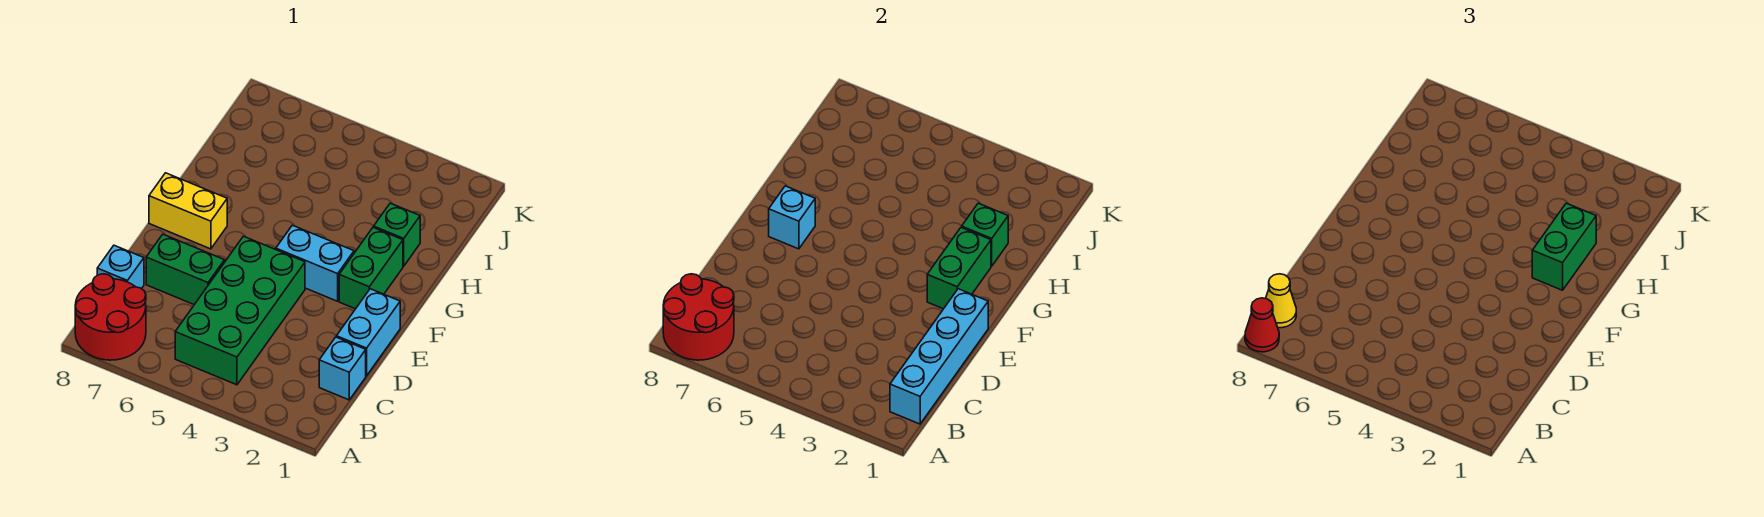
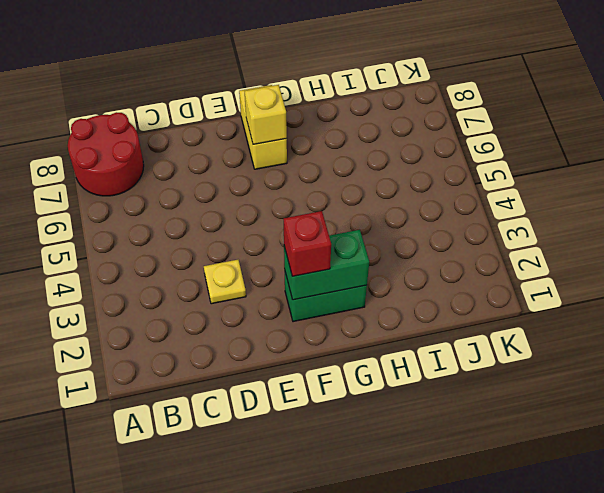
yellow plate D3 level 1 -> none
red brick F2 level 3 -> none
yellow brick F7 level 2 -> cyan brick F7 level 2
none -> green brick B4:E5 level 1
none -> cyan brick C1 level 1
none -> cyan brick C8 level 1

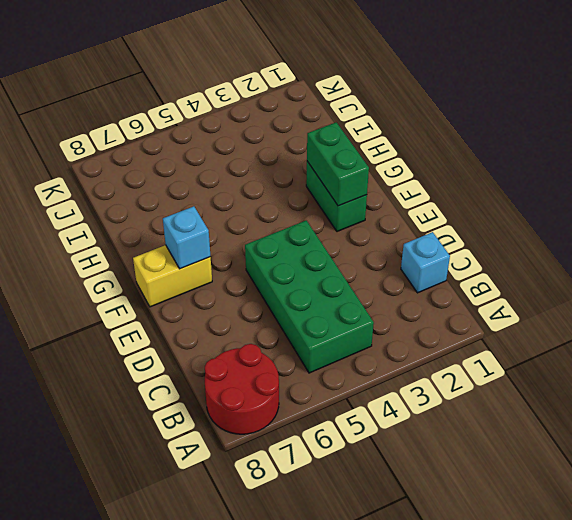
none -> cyan brick C8 level 1
none -> cyan brick D1:E1 level 1
none -> green brick D6:D7 level 1

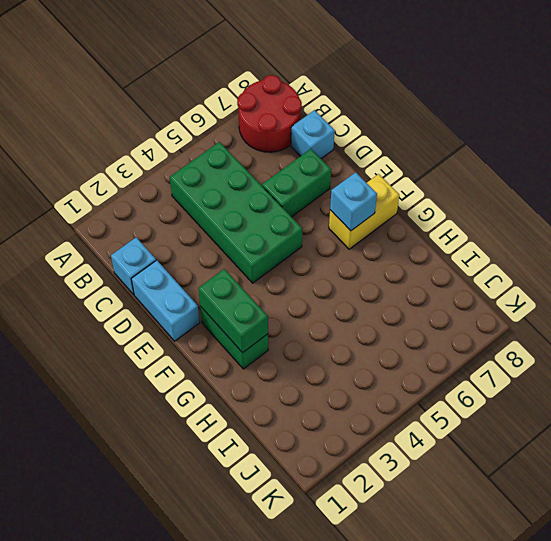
none -> cyan brick F3:F4 level 1
none -> green brick H2 level 1
none -> red round brick A7:B8 level 2

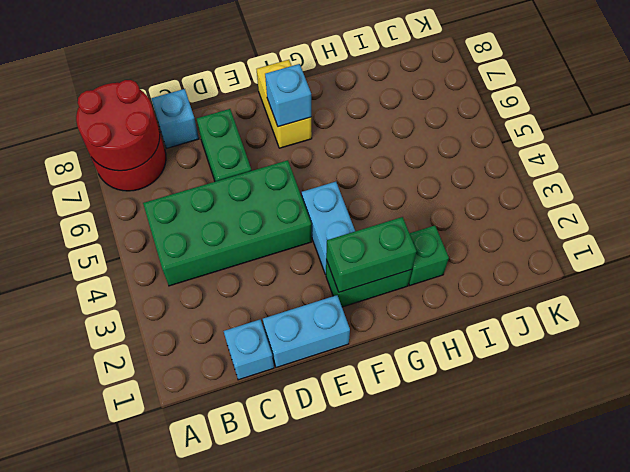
none -> cyan brick B1:E1 level 2
none -> green brick H2 level 2
none -> red cone A8 level 3

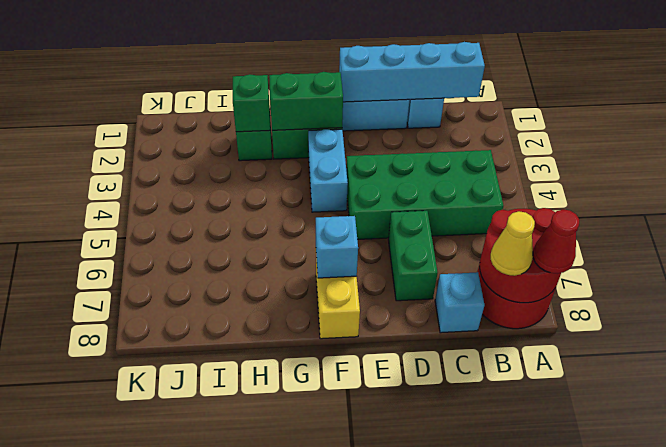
none -> green brick G2:H2 level 3

